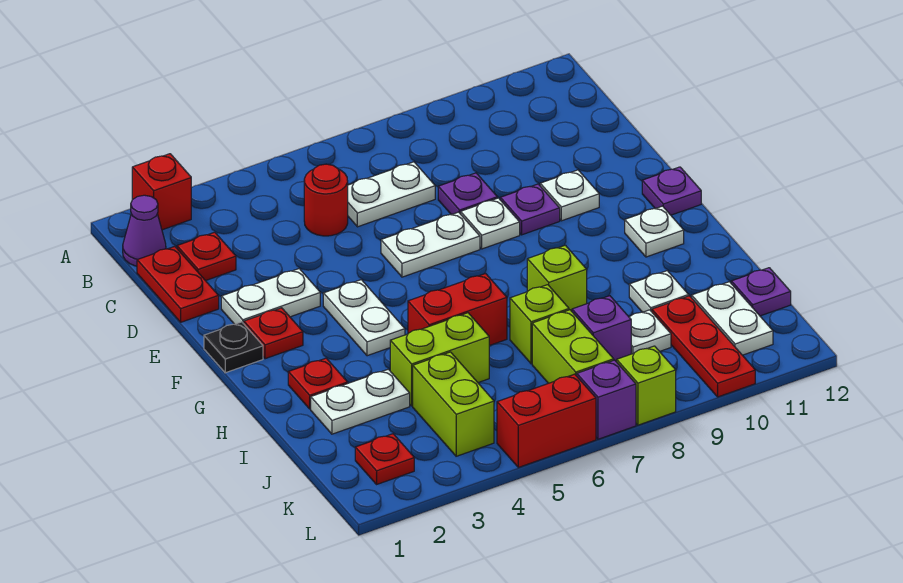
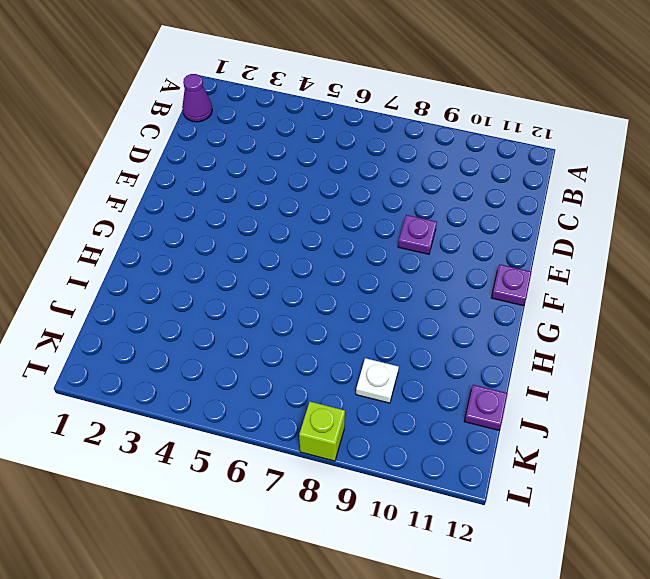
none -> red brick A2 level 1
none -> red plate C1:D1 level 1
none -> red plate C2 level 1
none -> red round brick C5 level 1

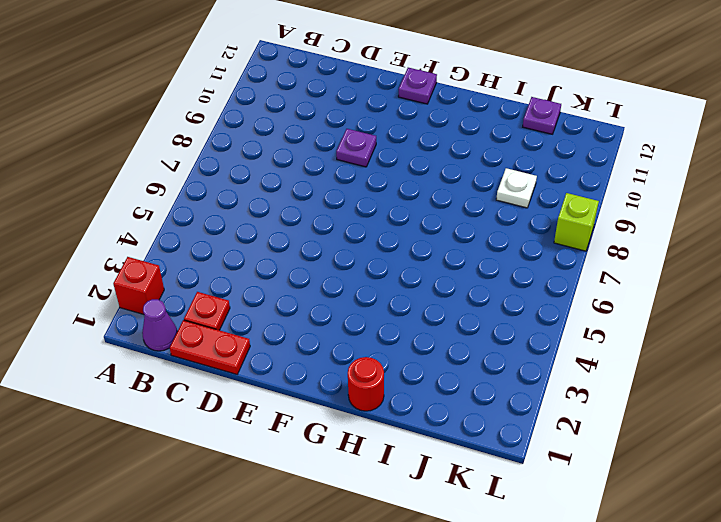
red round brick H1 level 1 -> red round brick C5 level 1
none -> white plate C6:C7 level 1
none -> purple plate D8 level 1
none -> white plate E2:E3 level 1
none -> white plate E6:E7 level 1

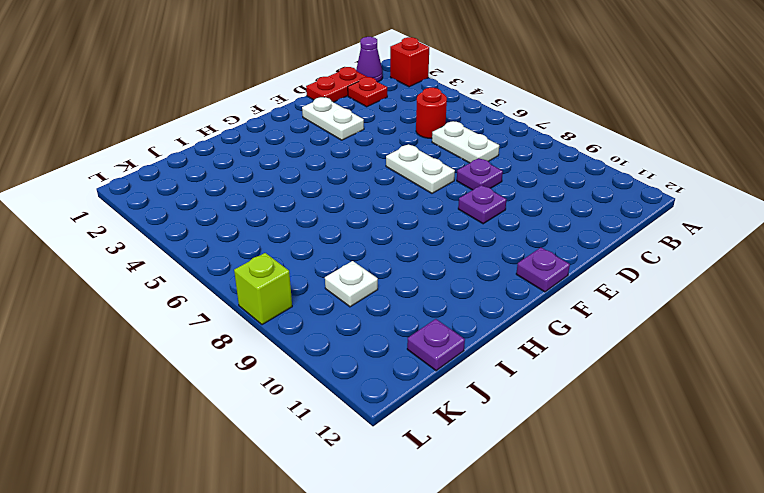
none -> white plate E8 level 1
none -> white plate E10 level 1
none -> black plate F1 level 1
none -> red plate F2 level 1

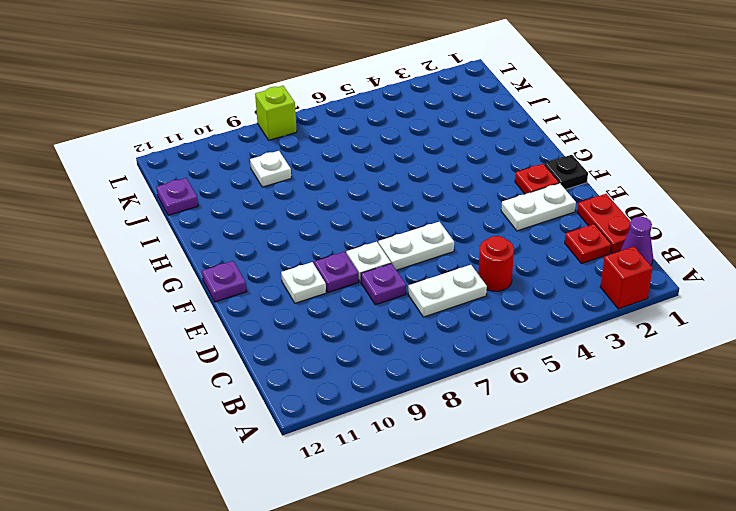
none -> white plate F4:G4 level 1
none -> white plate G11 level 1
none -> red plate H2 level 1
none -> red brick H5:H6 level 1

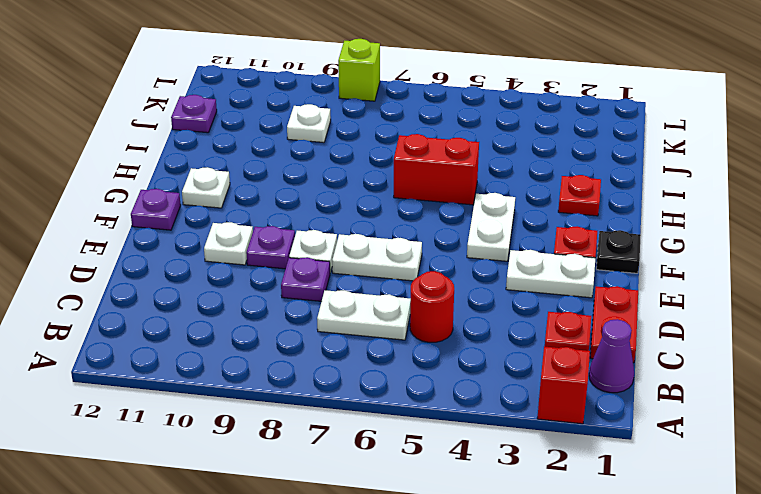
none -> lime brick H8 level 1
none -> white plate I2:I3 level 1
none -> lime brick I4:I5 level 1
none -> lime brick I7 level 1

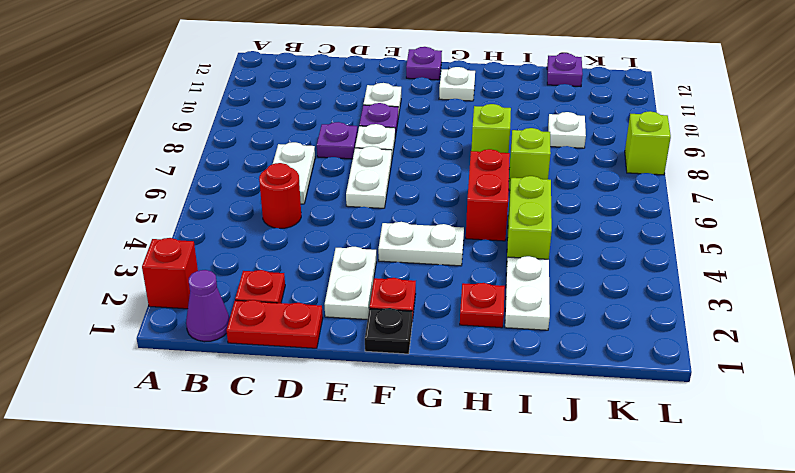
none -> white plate I10 level 1
none -> lime brick J4:K4 level 1
none -> lime brick J7:K7 level 1
none -> purple brick J8 level 1

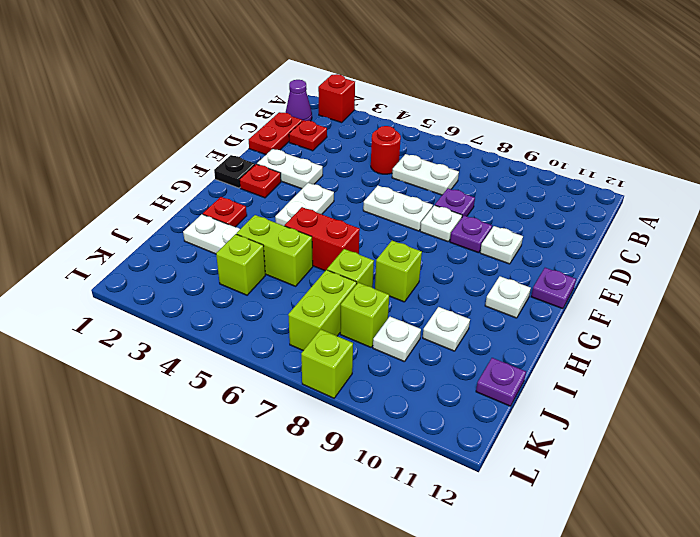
lime brick J4 level 1 -> lime brick J4:K4 level 1
lime brick J8 level 1 -> purple brick J8 level 1
none -> red plate J10:L10 level 1
none -> white plate J11:K11 level 1
none -> red plate K2 level 1
none -> red brick L5:L6 level 1

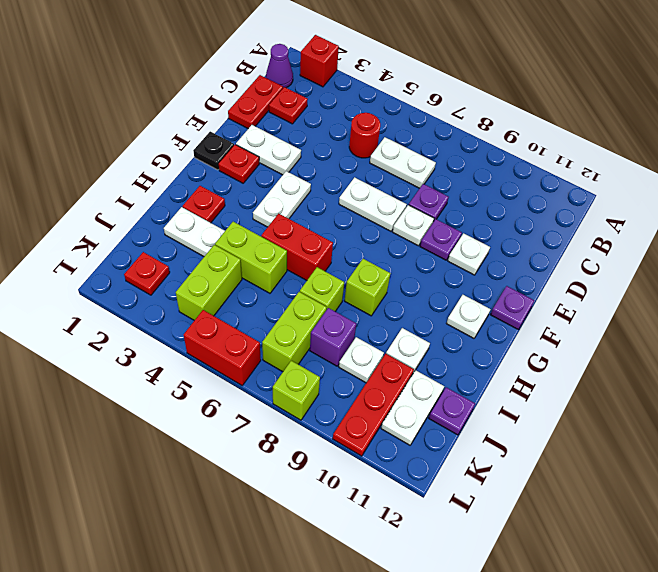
none -> purple brick L7 level 1

